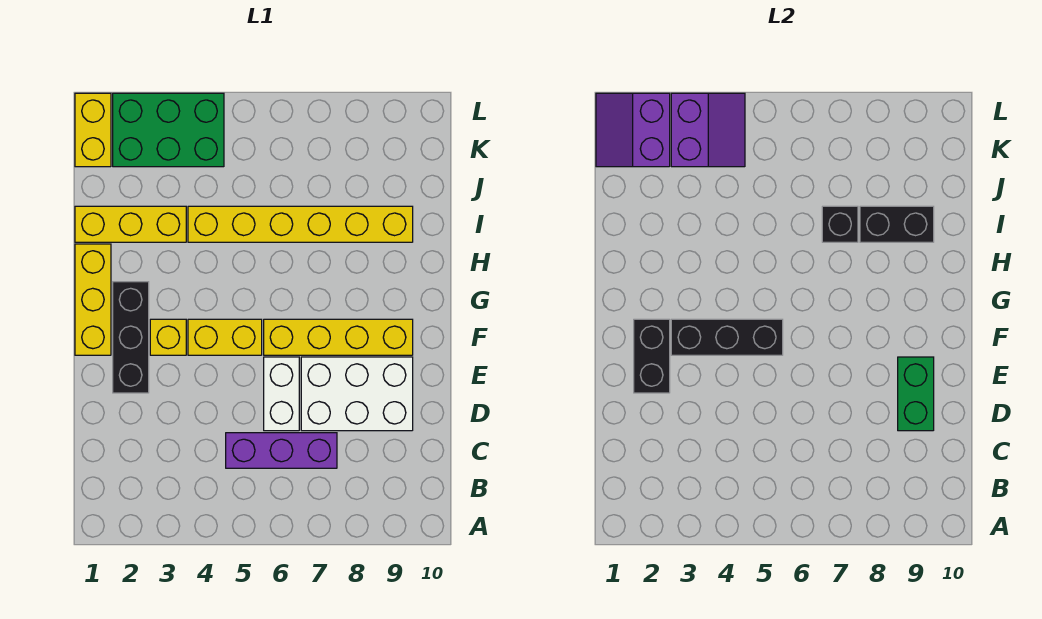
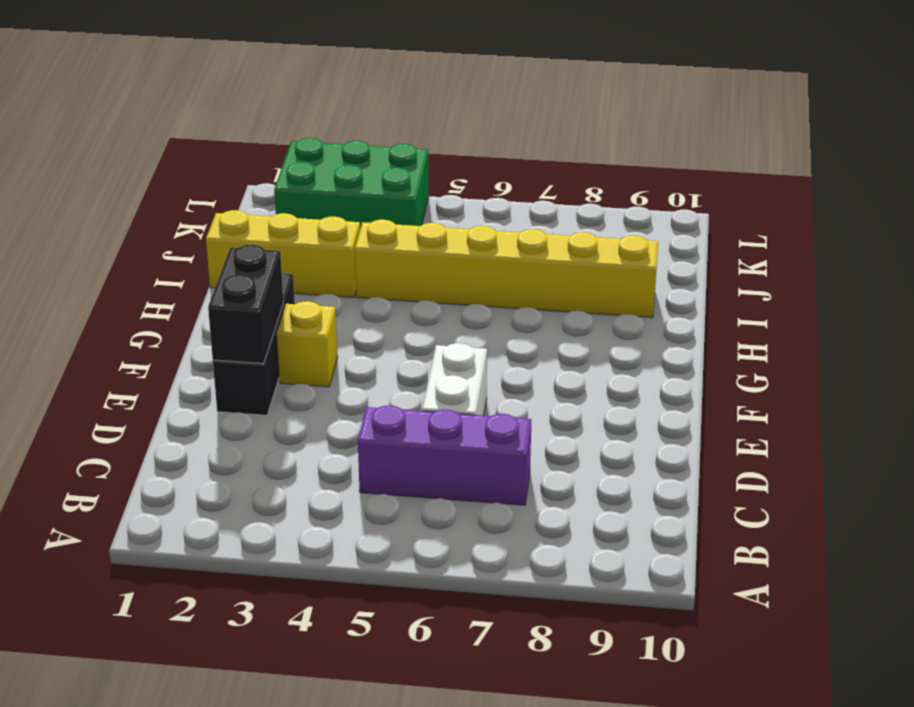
none -> white brick D7:E9 level 1
none -> yellow brick F1:H1 level 1
none -> yellow brick F4:F5 level 1

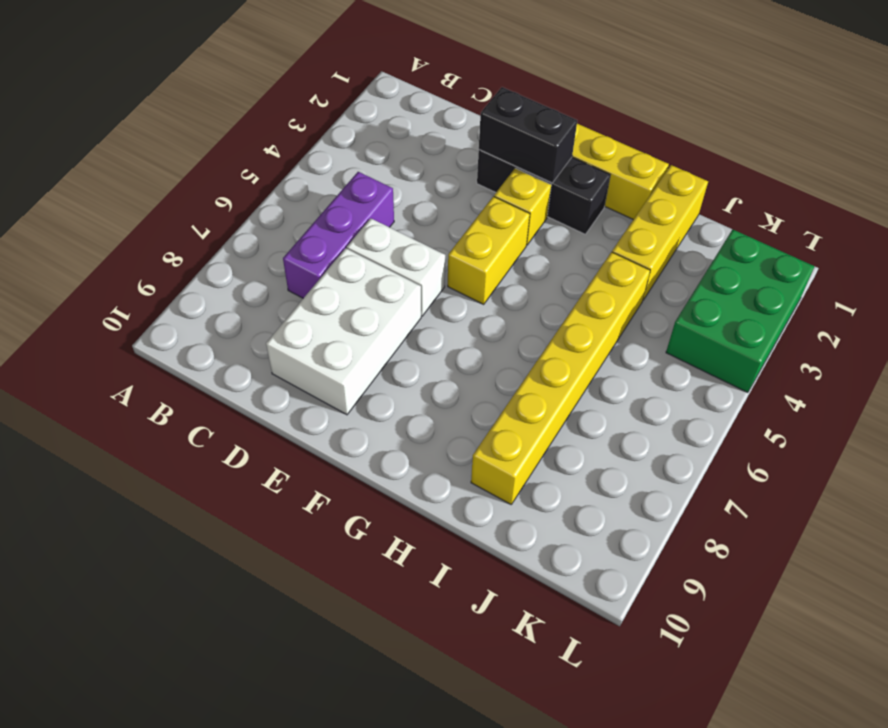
none -> yellow brick F6:F9 level 1
none -> yellow brick K1:L1 level 1
none -> green brick D9:E9 level 2

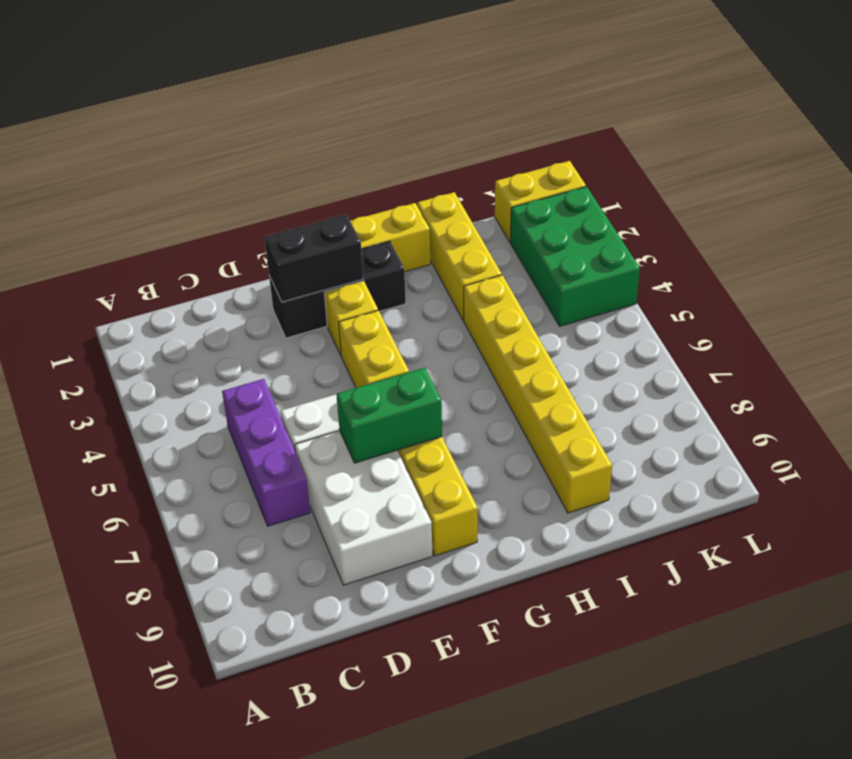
green brick E7:F7 level 2 -> green brick D9:E9 level 2
none -> black brick F3:F5 level 2
none -> black brick I7 level 2
none -> black brick I8:I9 level 2

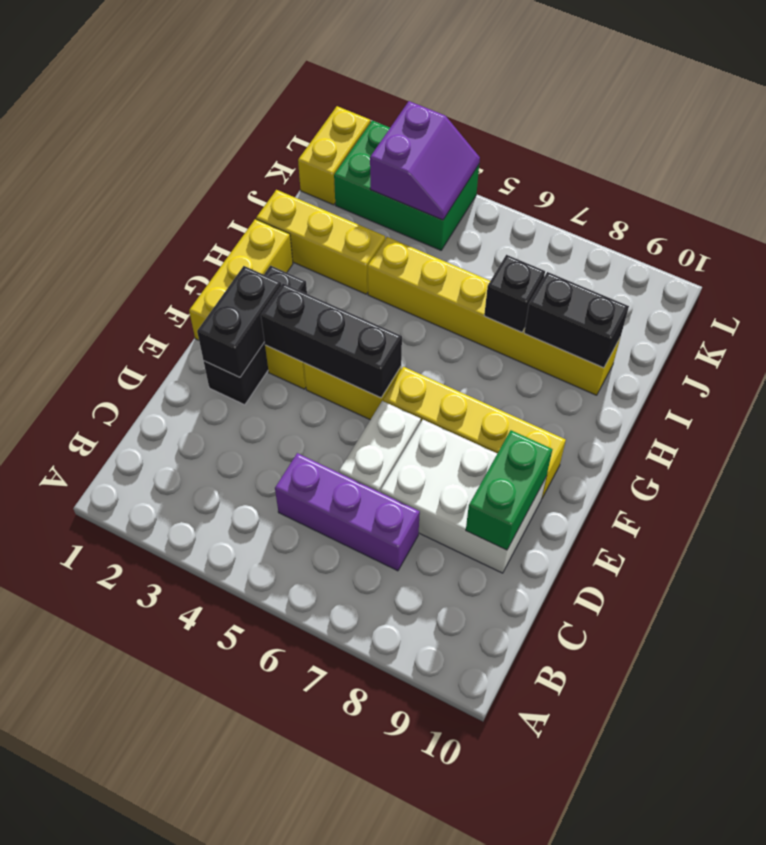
none -> purple slope K1:L2 level 2 top 2

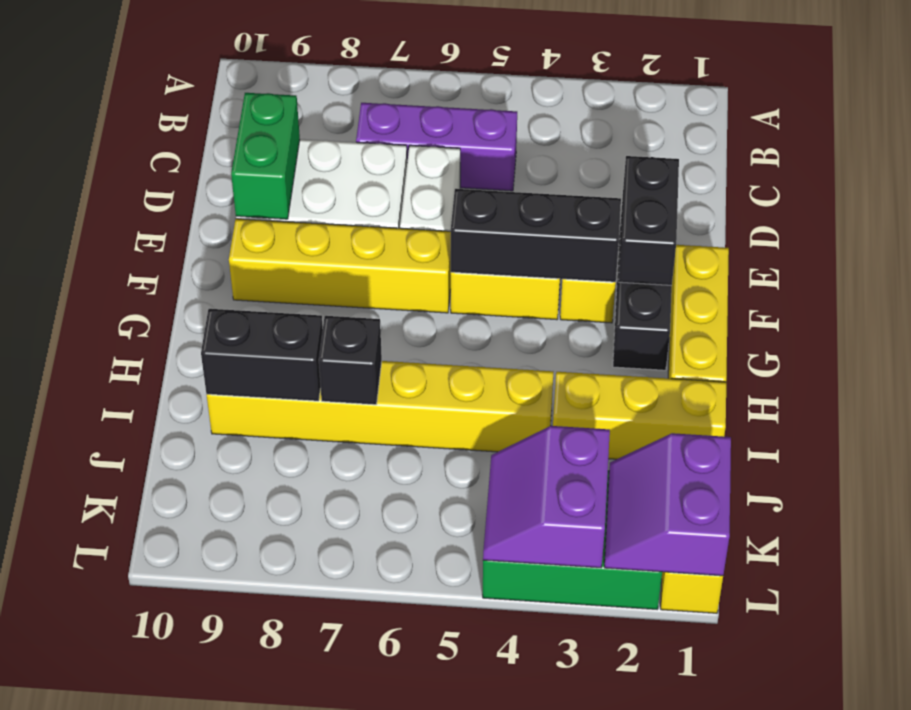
purple slope K1:L2 level 2 top 1 -> purple slope K1:L2 level 2 top 2

